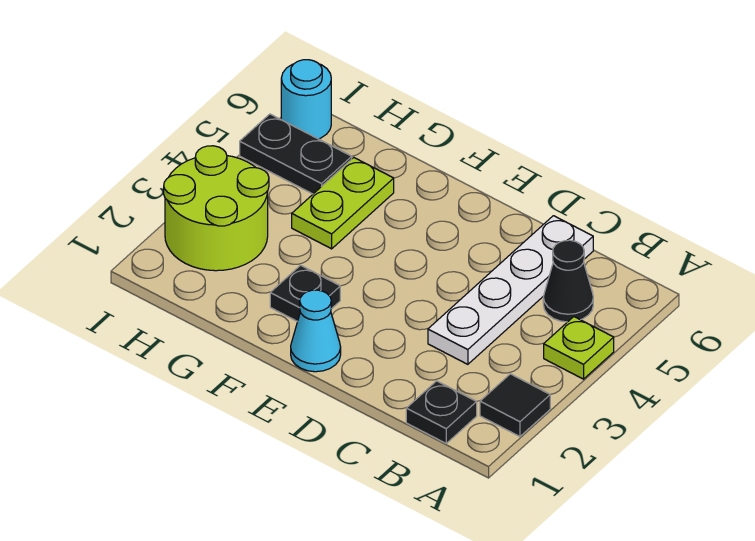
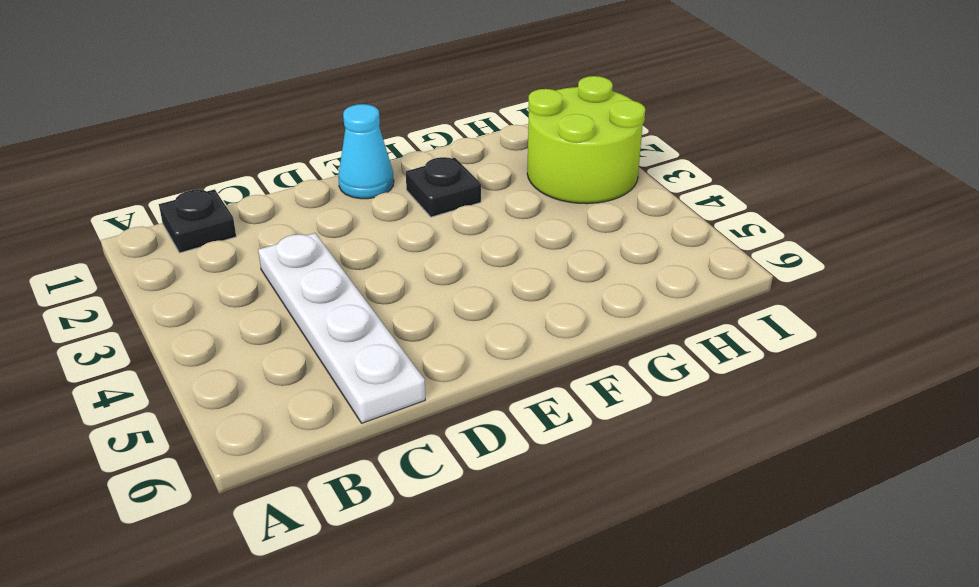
none -> black tile A2 level 1
none -> lime plate A4 level 1

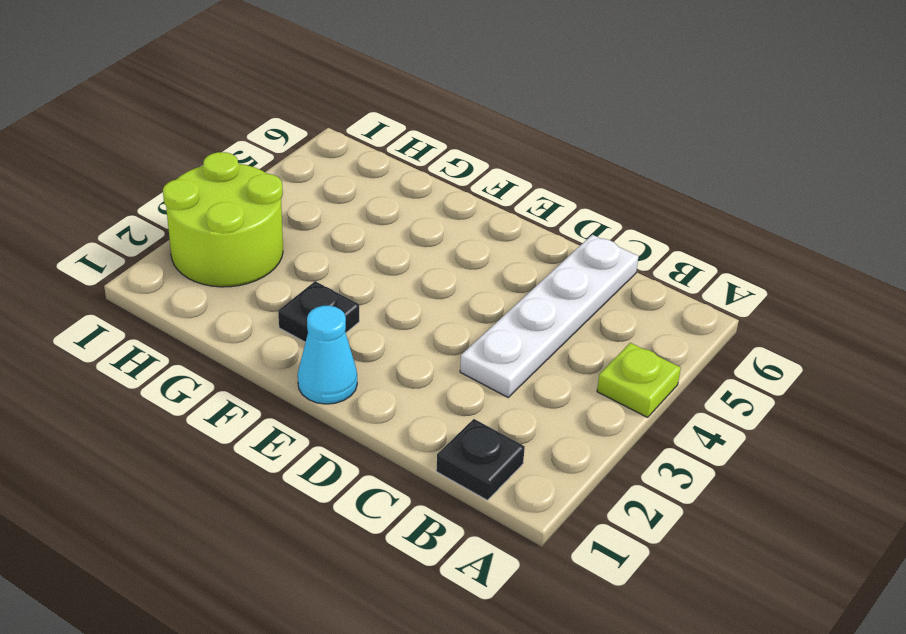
none -> black tile A2 level 1
none -> black cone B5 level 1

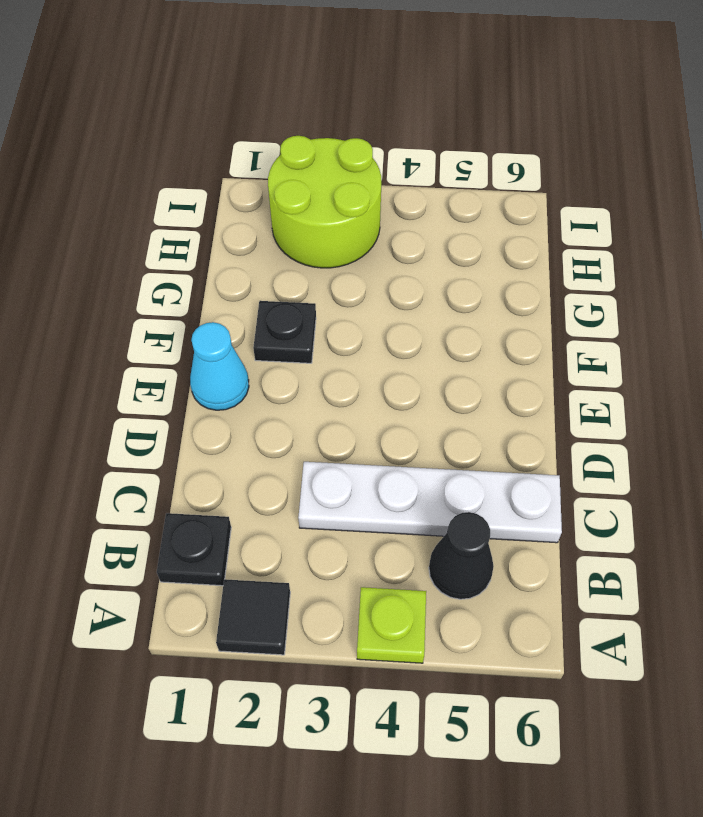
none -> lime plate G4:G5 level 1
none -> black plate H5:I5 level 1

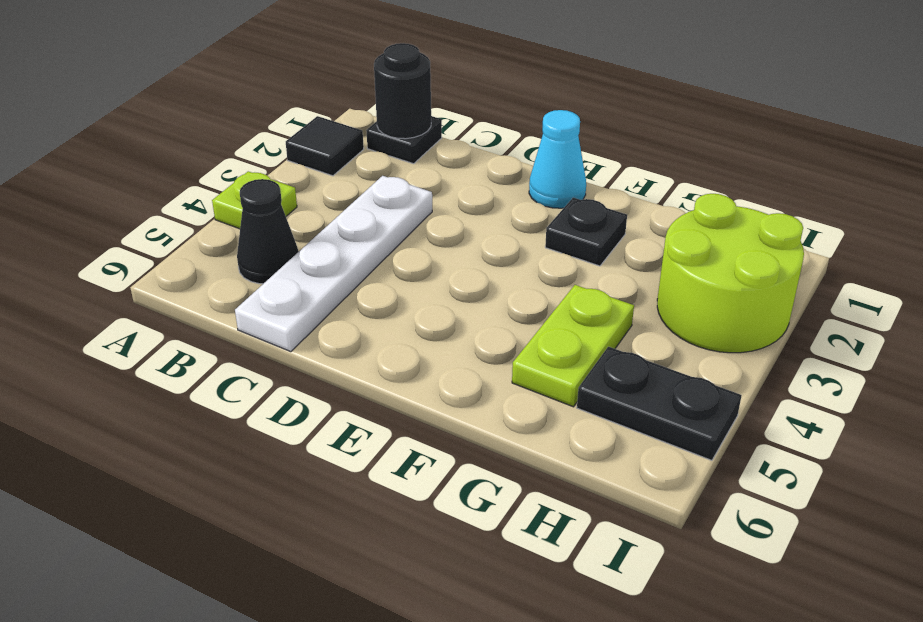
black round brick B1 level 2 -> none
none -> cyan round brick I6 level 1

